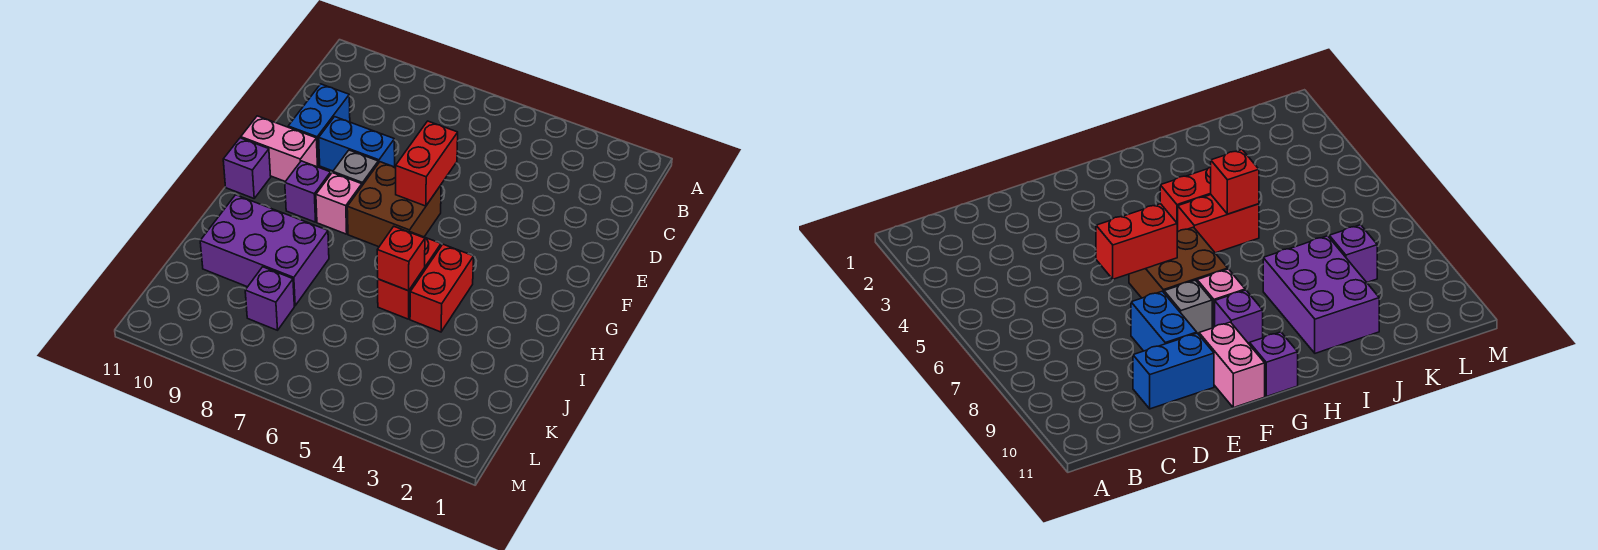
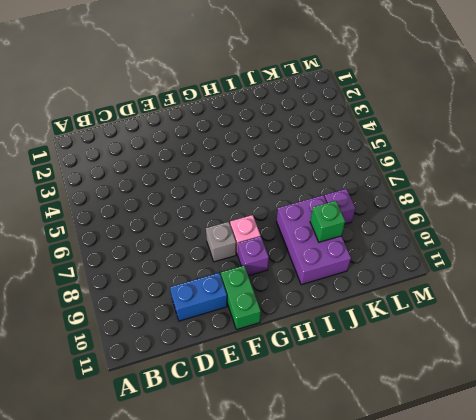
green brick F10:F11 level 1 -> pink brick F10:F11 level 1
green brick J9 level 2 -> none
none -> blue brick E8:E9 level 1
none -> brown brick F6:G7 level 1
none -> purple brick G11 level 1

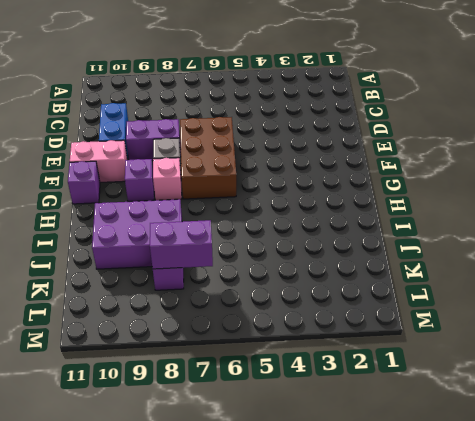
brown brick E6:G7 level 1 -> brown brick F6:G7 level 1
purple brick E8:E9 level 1 -> blue brick E8:E9 level 1
purple brick K7:K8 level 2 -> none
none -> red brick H4:I4 level 1
none -> red brick H5:I5 level 1
none -> red brick E6:F6 level 2

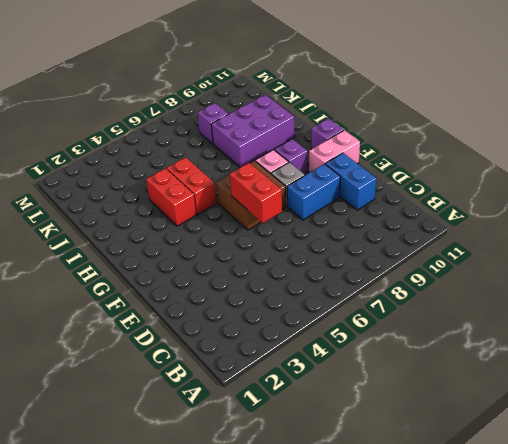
none -> red brick I5 level 2

